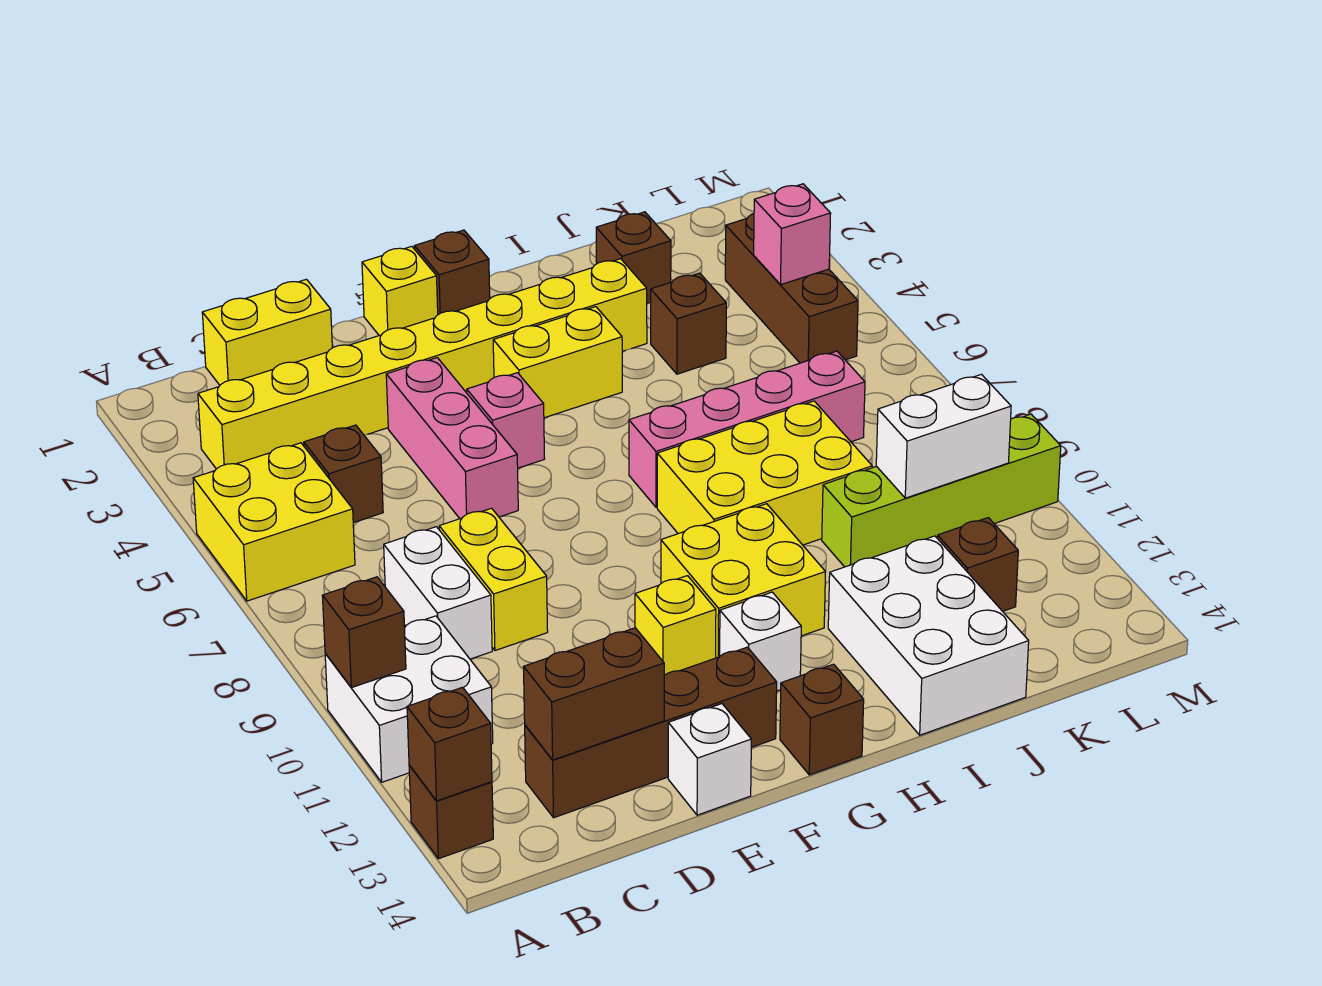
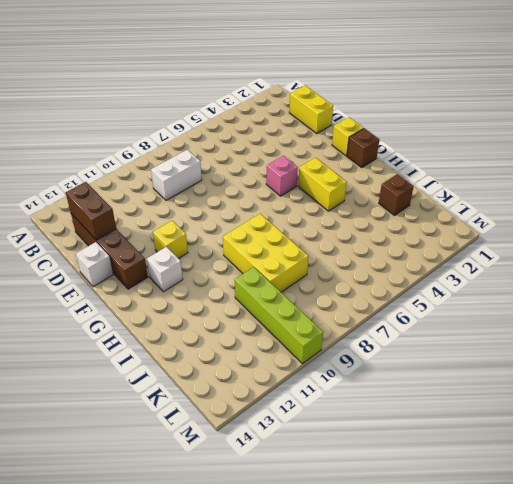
none -> yellow brick A5:B6 level 1
none -> white brick A10:B11 level 1
none -> brown brick A13 level 1
none -> yellow brick B3:I3 level 1

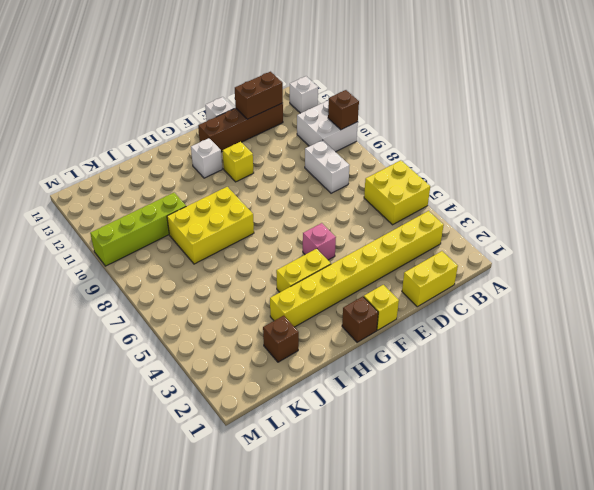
white brick A13 level 1 -> brown brick A13 level 1
none -> brown brick C5 level 1
none -> yellow brick D8:D9 level 1
none -> pink brick E4:E6 level 1
none -> yellow brick G10:H11 level 1

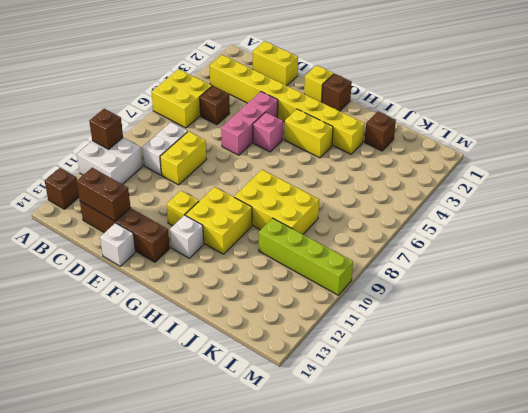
none -> brown brick G14 level 1
none -> pink brick H7:K7 level 1
none -> white brick I12:J14 level 1
none -> brown brick J4 level 1

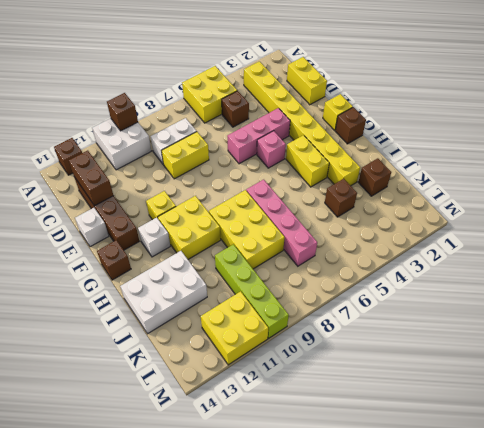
yellow brick L11:M12 level 1 -> none
none -> brown brick K12 level 1
none -> brown brick L3:L5 level 1
none -> brown brick A13 level 2
none -> white brick K10:L10 level 2

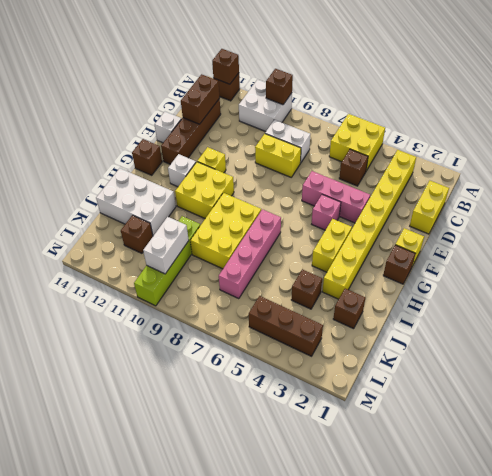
none -> pink brick L4 level 2

